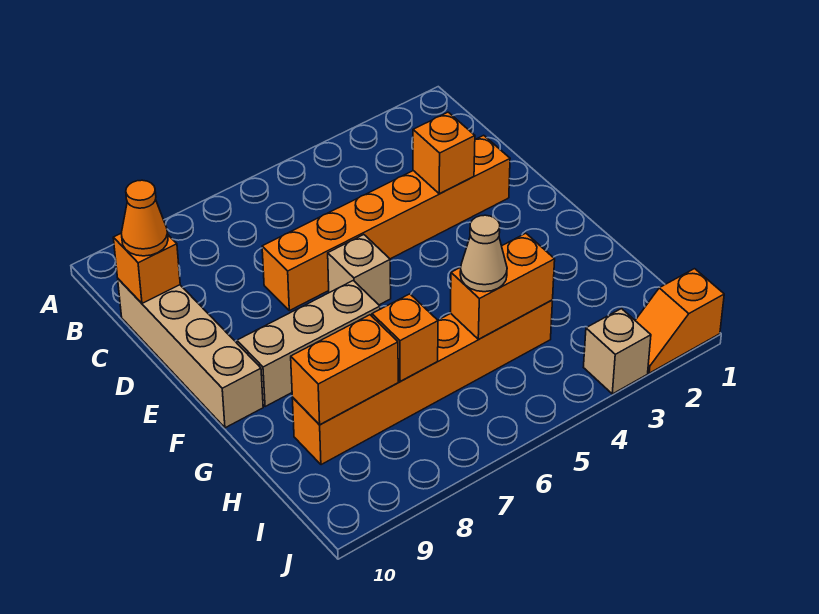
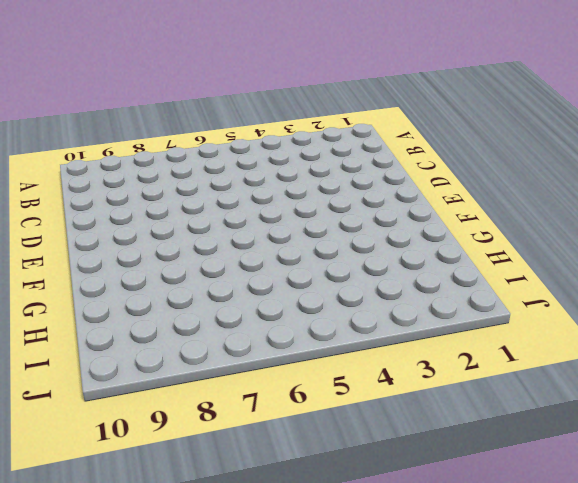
none -> tan brick C10:F10 level 1
none -> orange brick D2:D7 level 1
none -> tan brick E6 level 1

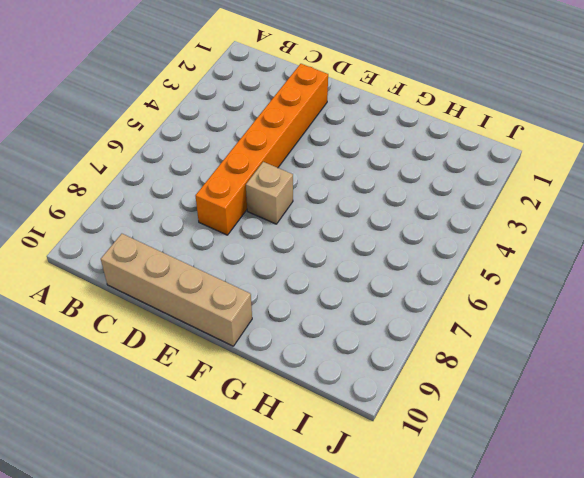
none -> tan brick F7:F9 level 1
none -> orange brick H4:H9 level 1
none -> orange slope J1:J2 level 1 top 1

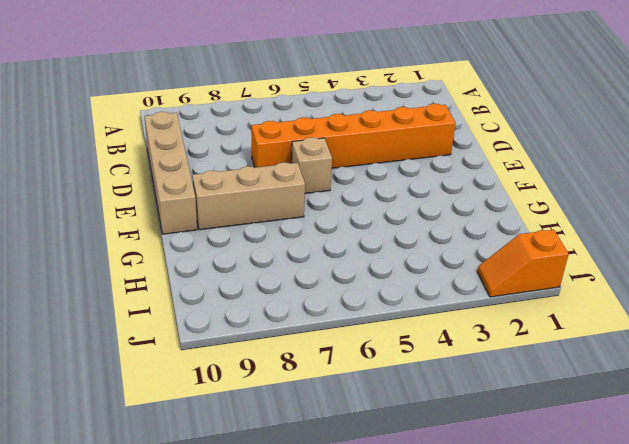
none -> orange brick H4:H9 level 1
none -> tan brick J3 level 1
none -> orange brick C10 level 2

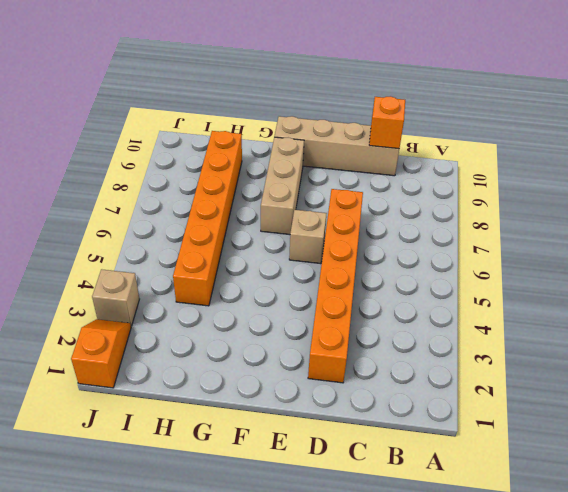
none -> orange brick D3 level 2
none -> orange brick H4:H5 level 2
none -> orange brick H7 level 2

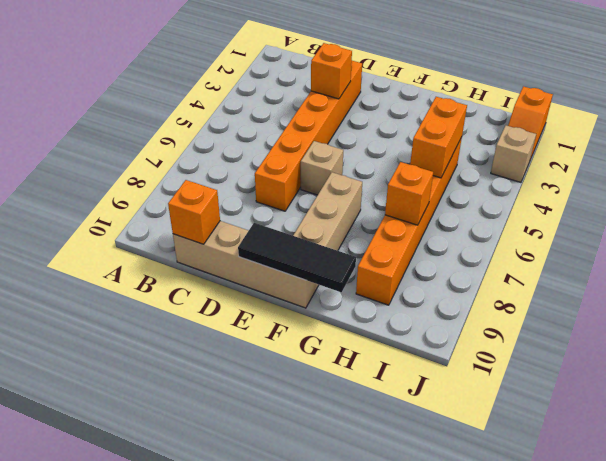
black tile E10:G10 level 2 -> none
none -> orange brick H8:H9 level 2
none -> orange cone C10 level 3
none -> tan cone H5 level 3

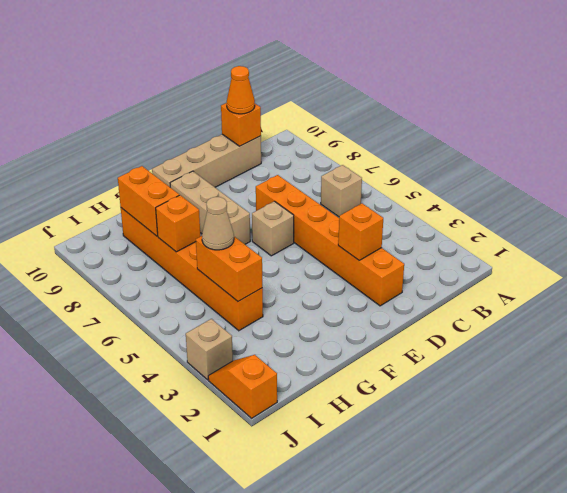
tan brick B6 level 1 -> none

